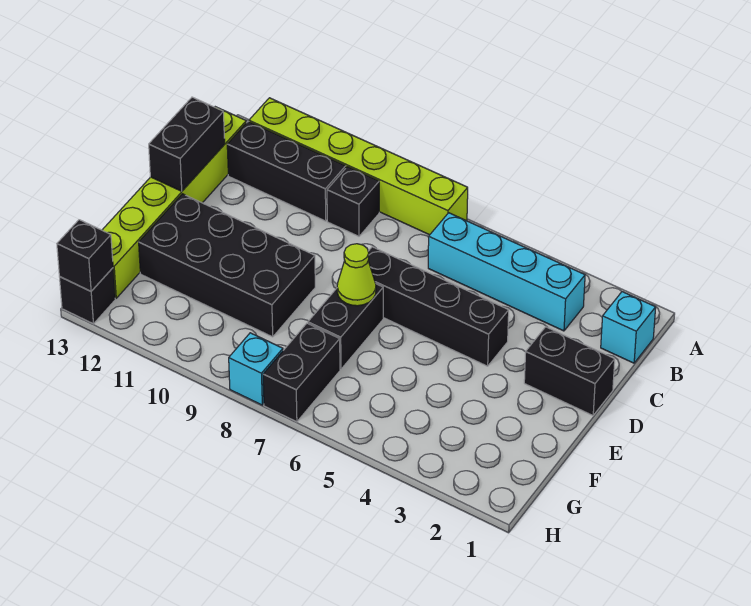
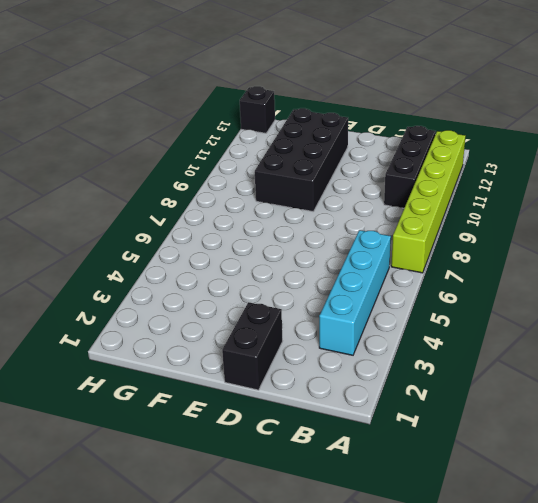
none -> cyan brick B1 level 1
none -> black brick B9 level 1
none -> lime brick B13:G13 level 1

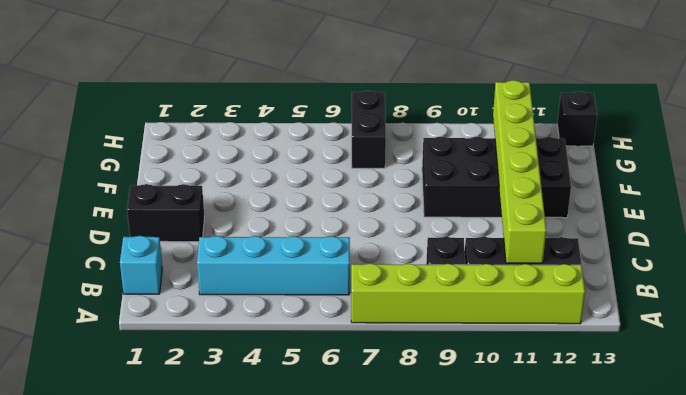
lime brick B11:G11 level 2 -> lime brick B13:G13 level 1
none -> black brick D4:D7 level 1
none -> black brick E7:F7 level 1
none -> cyan brick H8 level 1

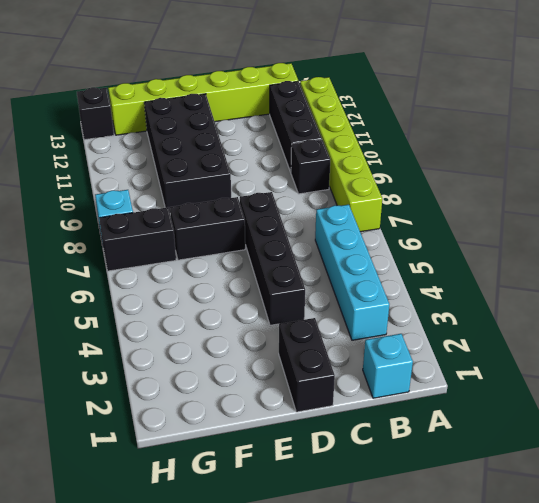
none -> black brick C13:D13 level 2
none -> lime cone E7 level 2
none -> black brick H13 level 2

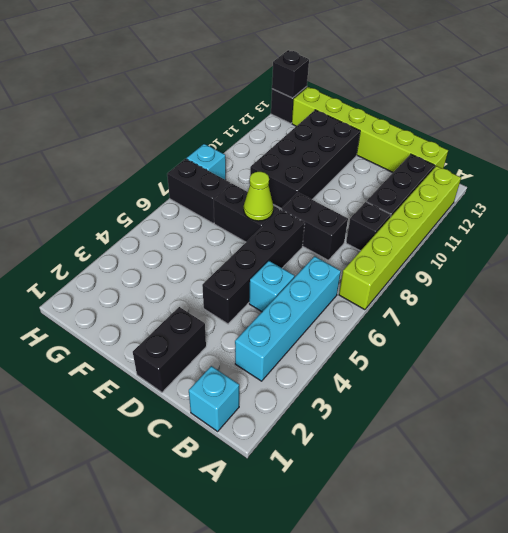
cyan brick C5 level 1 -> none
black brick C8:D8 level 1 -> black brick C13:D13 level 2

